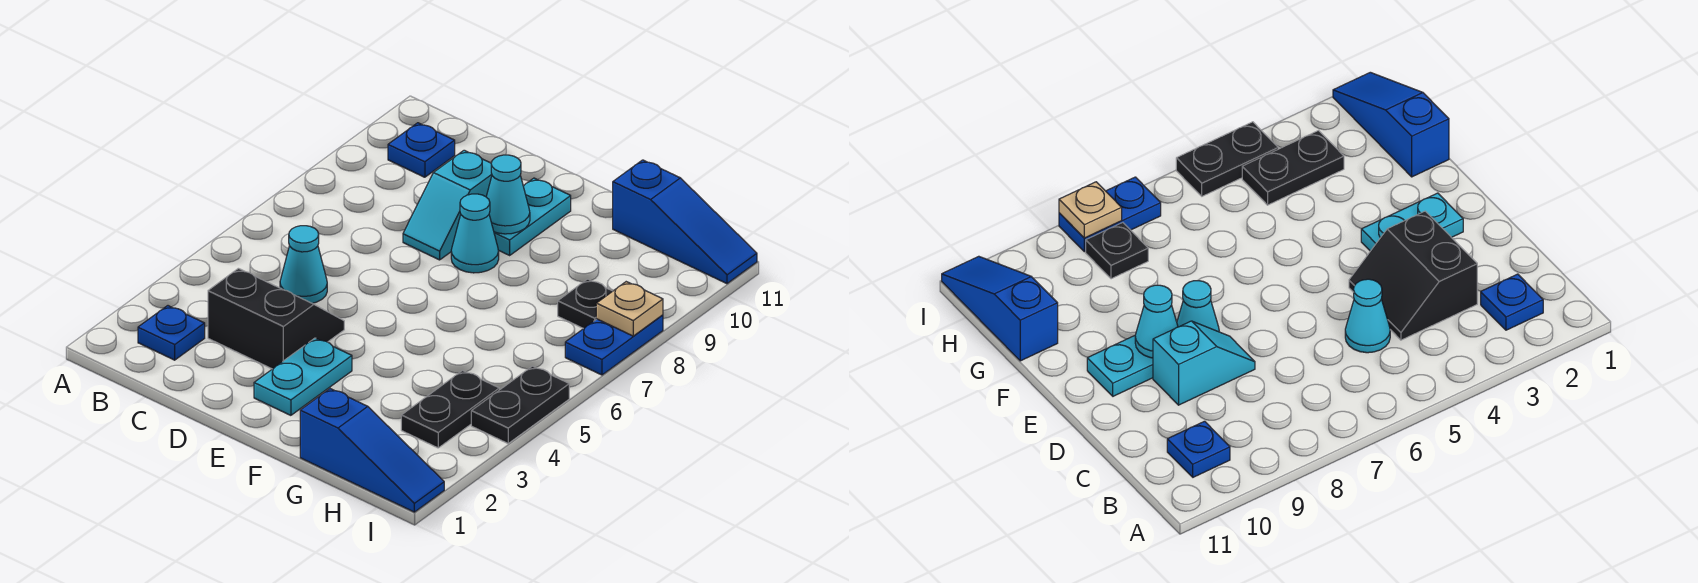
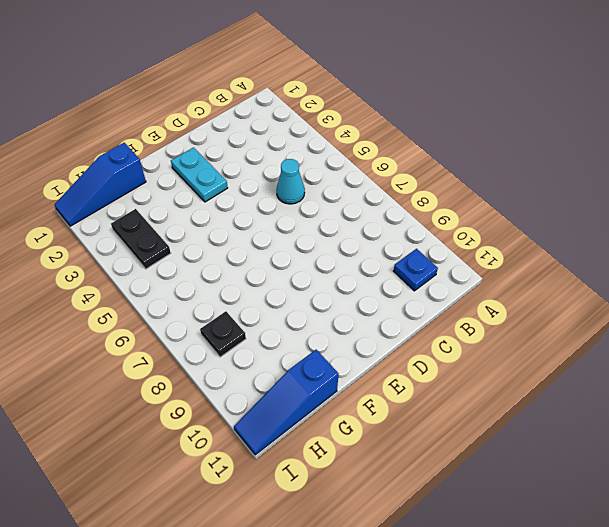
none -> blue plate B2 level 1
none -> black slope C3:D4 level 1 top 3
none -> cyan slope D8:D9 level 1 top 9

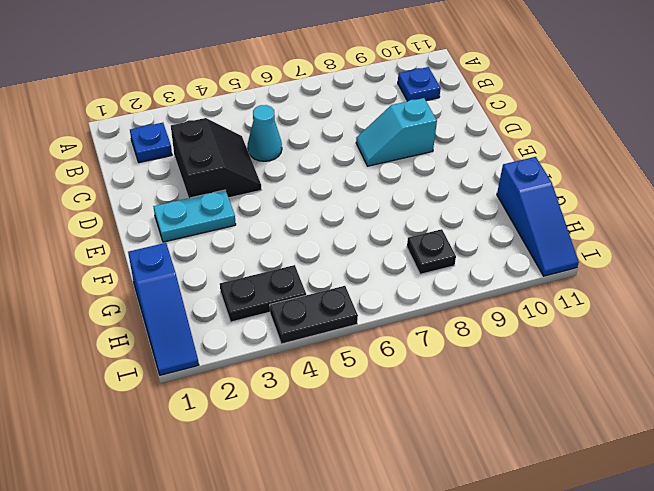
none -> cyan cone E8 level 1
none -> cyan plate E9:E10 level 1
none -> blue plate I7:I8 level 1

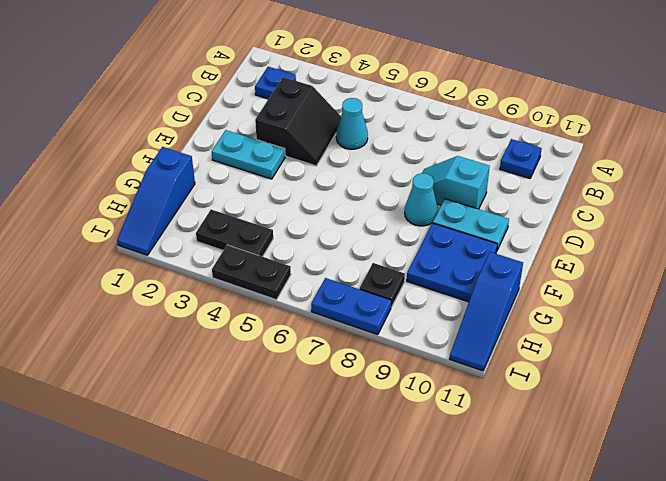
blue plate F9:G10 level 1 -> none
none -> cyan cone E9 level 2
none -> tan plate I8 level 2

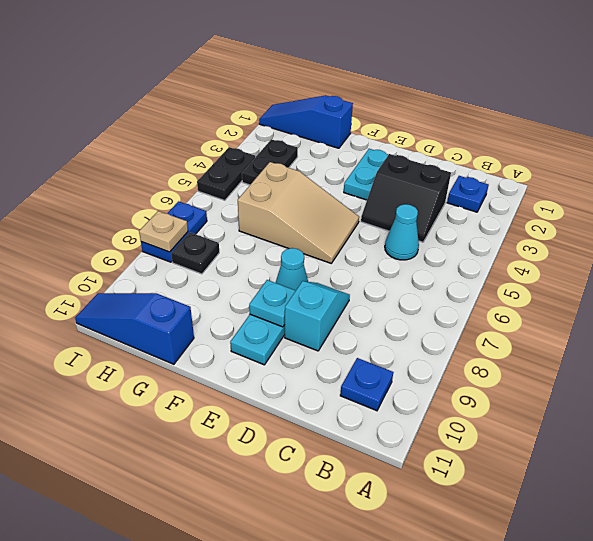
tan slope E5:G6 level 1 top G -> none
cyan plate E9 level 2 -> cyan cone E9 level 2

